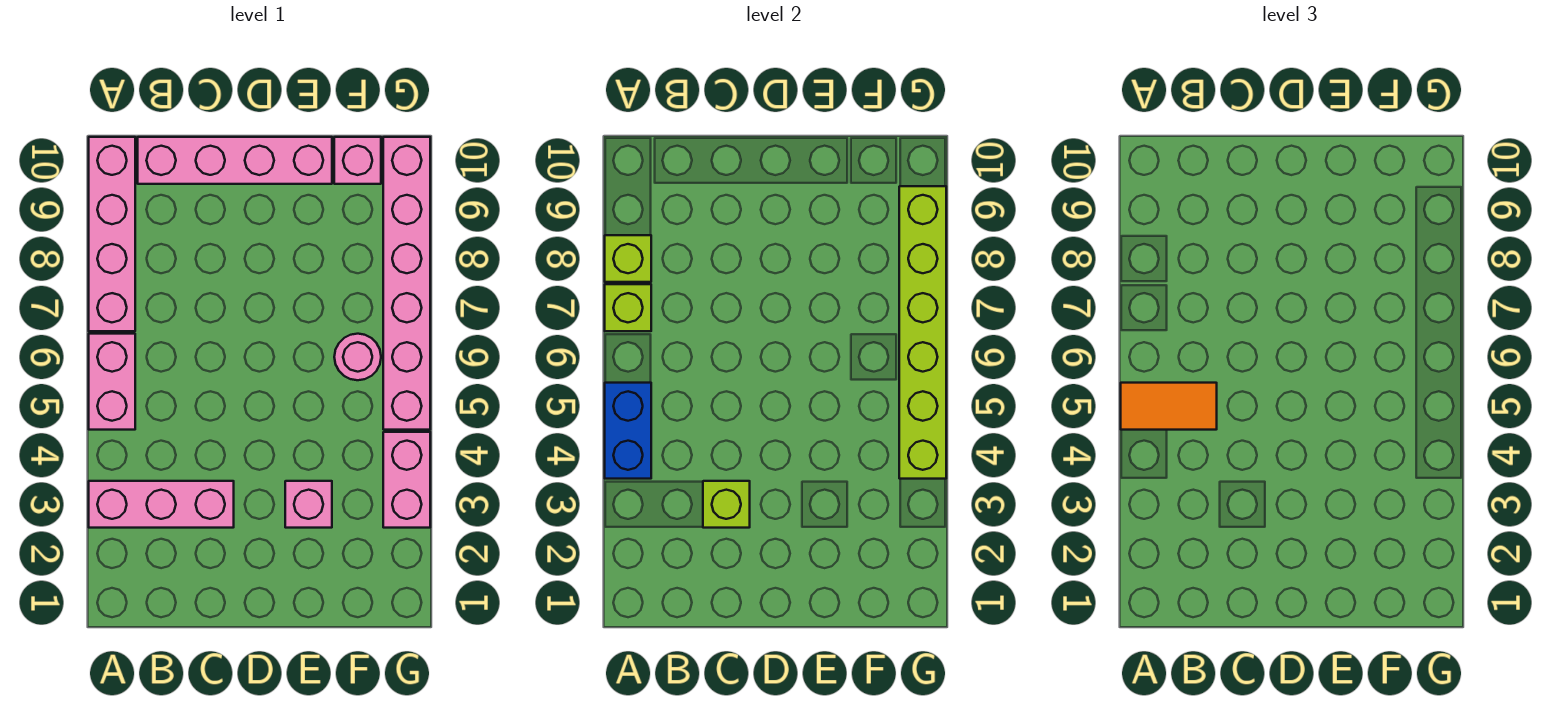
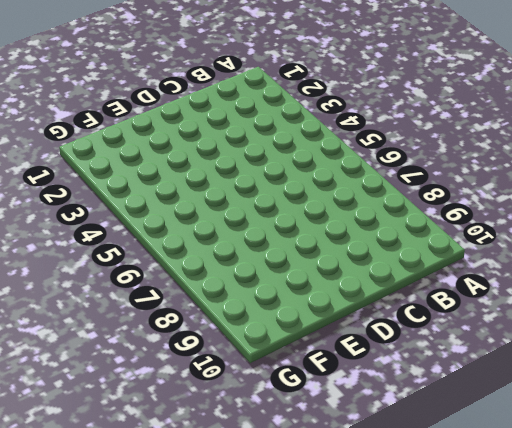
none -> pink brick A3:C3 level 1
none -> pink brick A5:A6 level 1
none -> pink brick A7:A10 level 1

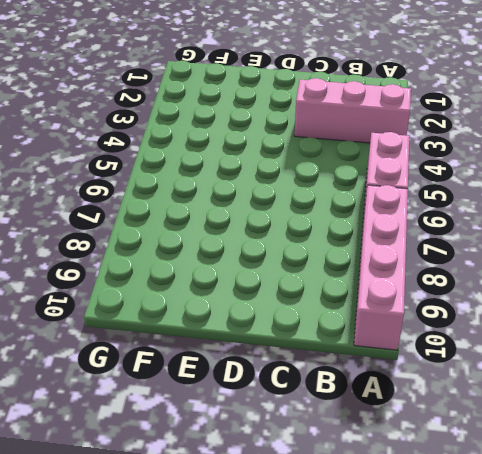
none -> pink brick B10:E10 level 1
none -> pink brick E3 level 1
none -> pink round brick F6 level 1

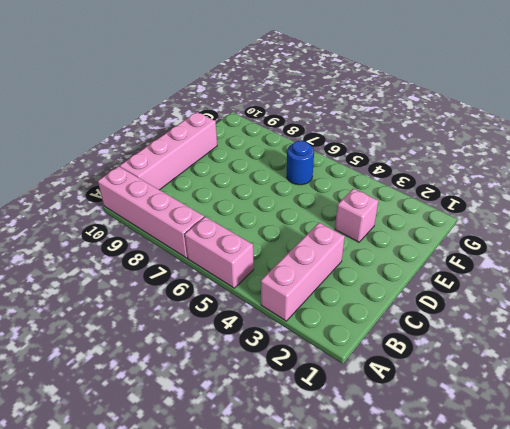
blue round brick F6 level 1 -> pink round brick F6 level 1
none -> pink brick F10 level 1
none -> pink brick G3:G4 level 1
none -> pink brick G5:G10 level 1

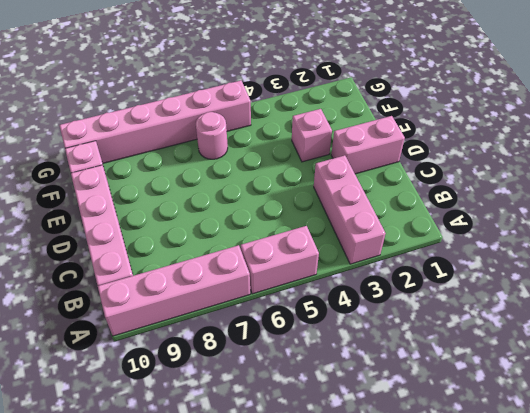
pink brick D1:D2 level 1 -> pink brick G3:G4 level 1
none -> blue brick A4:A5 level 2
none -> lime brick A7 level 2
none -> lime brick A8 level 2

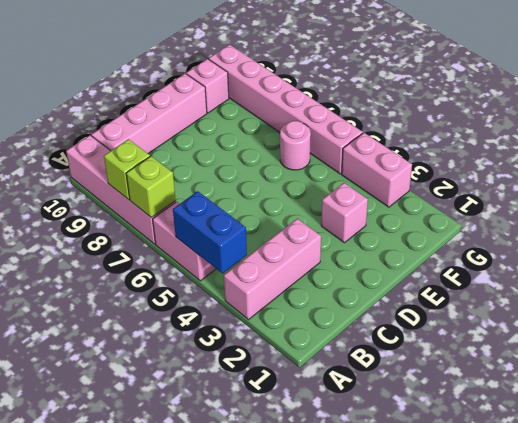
none -> lime brick C3 level 2
none -> lime brick G4:G9 level 2
none -> orange tile A5:B5 level 3

